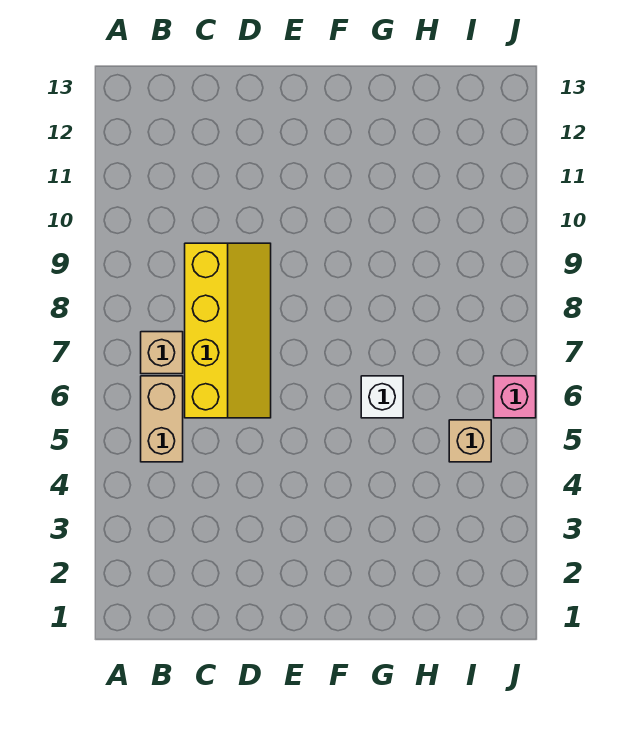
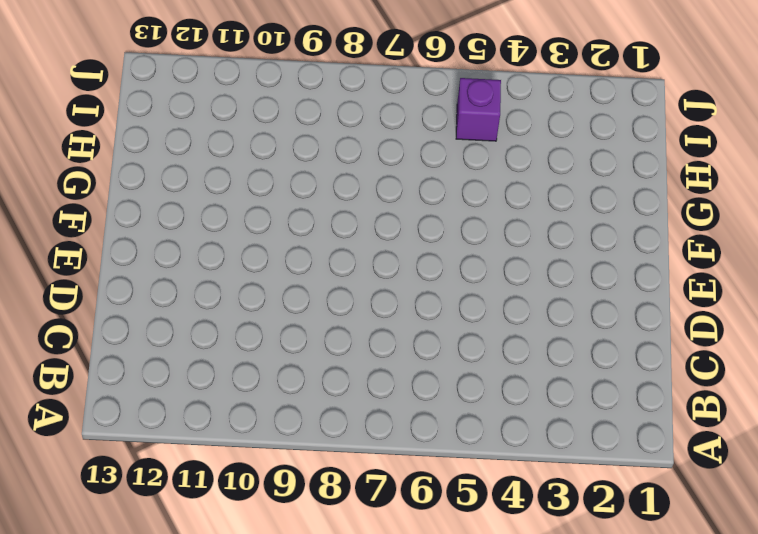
purple brick I5 level 1 -> tan brick I5 level 1
none -> tan brick B5:B6 level 1
none -> tan brick B7 level 1

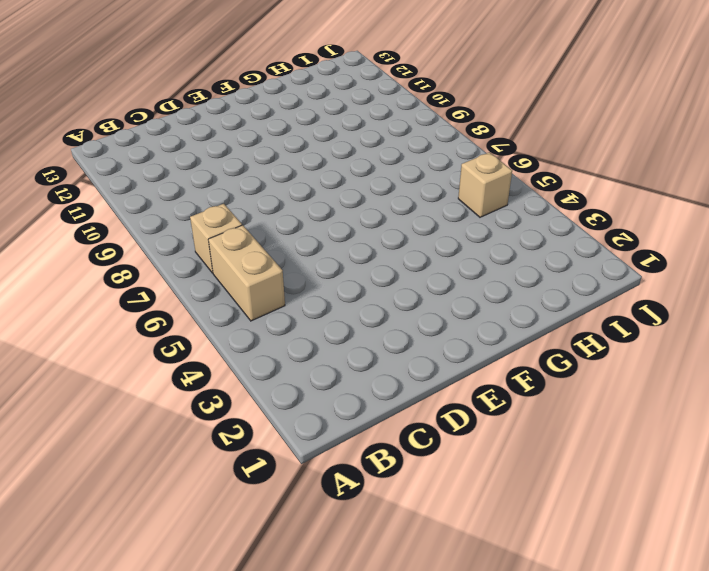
none -> yellow slope C6:D9 level 1 top C
none -> white brick G6 level 1

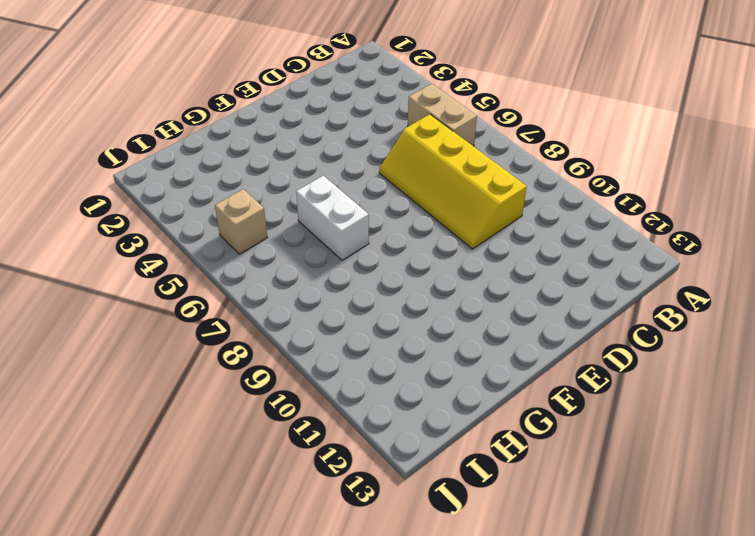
white brick G6:G7 level 1 -> white brick G6 level 1
none -> tan brick B7 level 1
none -> pink brick J6 level 1

